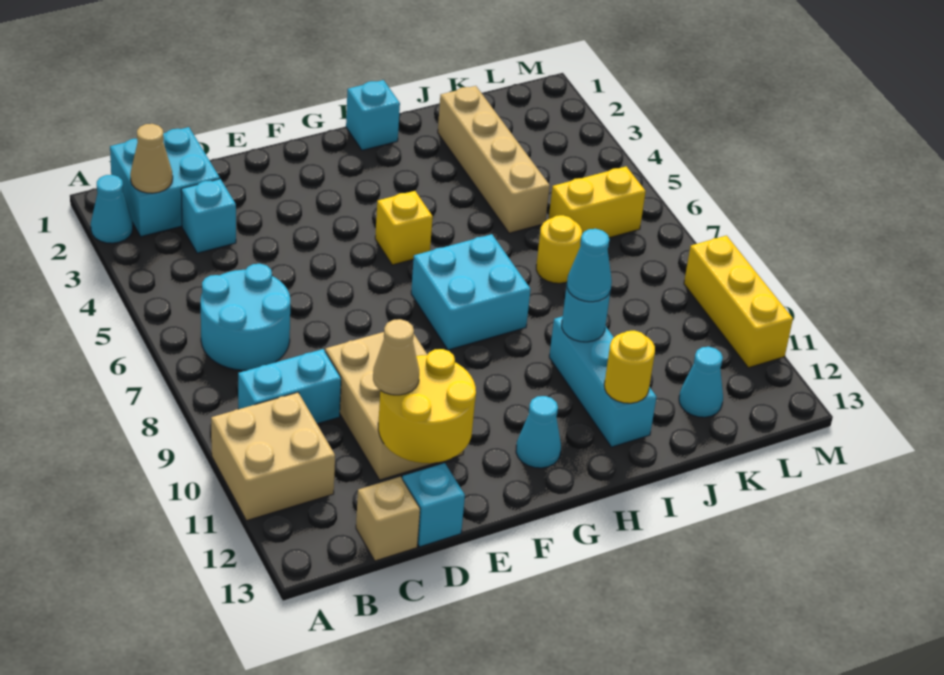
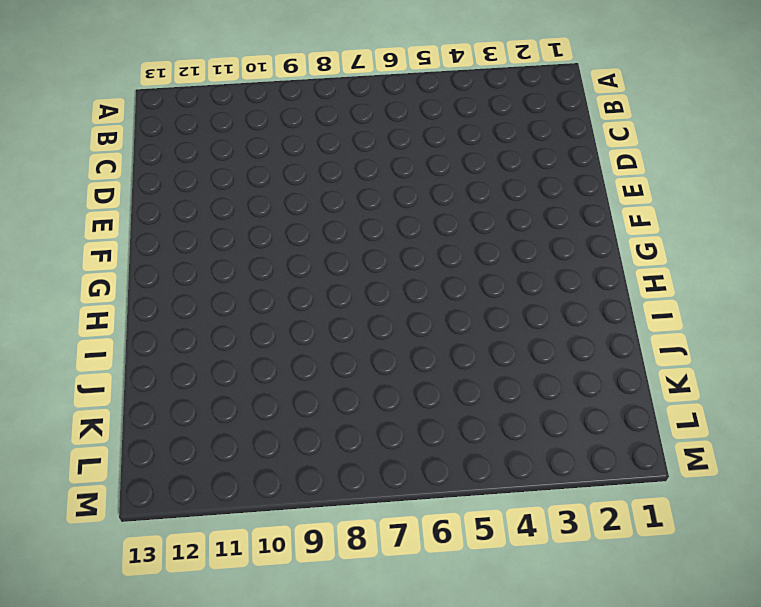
none -> cyan cone A2 level 1
none -> tan brick A10:B11 level 1
none -> cyan brick B1:C2 level 1

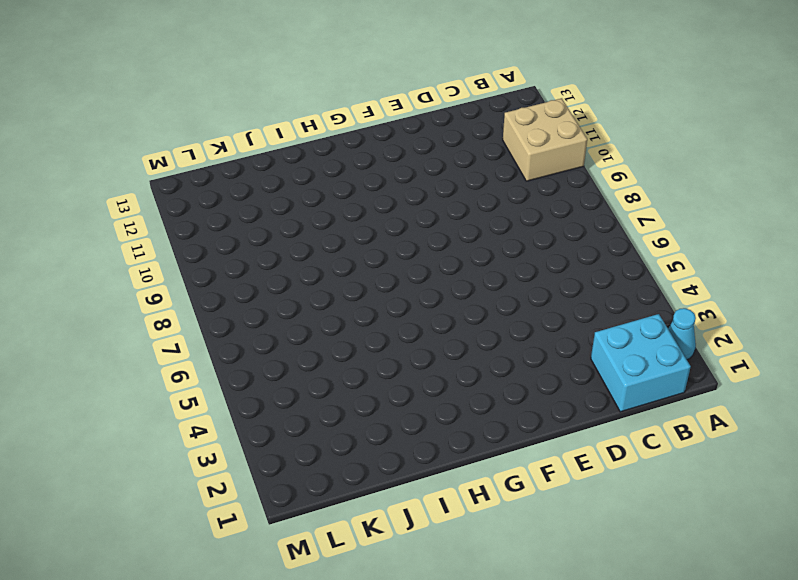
none -> cyan round brick B6:C7 level 1
none -> cyan brick B9:C9 level 1
none -> cyan brick C3 level 1

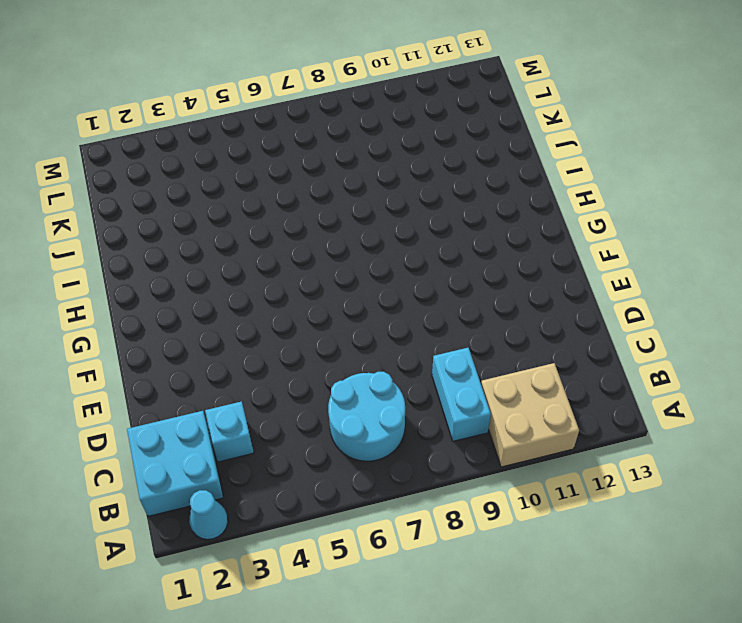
none -> tan brick C13 level 1
none -> tan brick D9:E11 level 1
none -> cyan brick D13 level 1

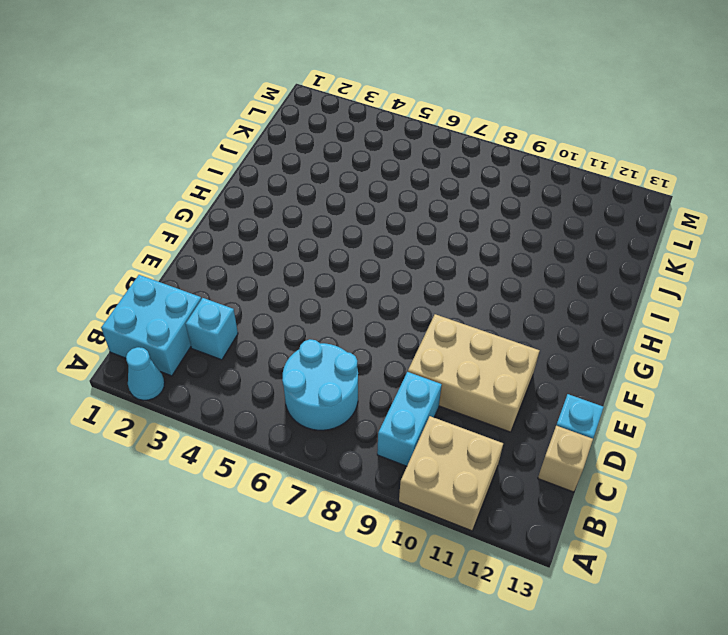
none -> yellow brick G5 level 1
none -> cyan brick G7:H8 level 1
none -> cyan cone G12 level 1

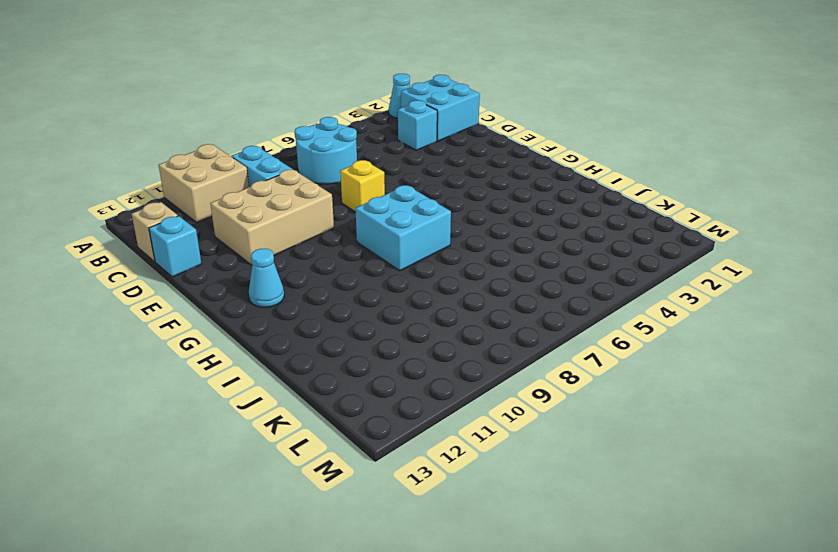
yellow brick E7 level 1 -> yellow brick G5 level 1
none -> cyan brick H1 level 1
none -> cyan brick I10:I12 level 1
none -> tan brick J2:J5 level 1

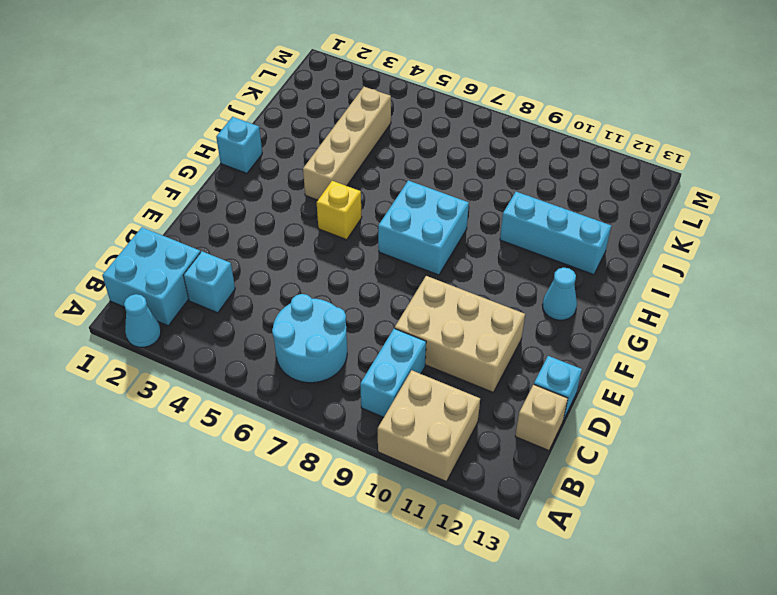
tan brick H4:K4 level 1 -> tan brick J2:J5 level 1
none -> yellow round brick J7 level 1
none -> yellow brick K6:L6 level 1
none -> cyan cone K12 level 1

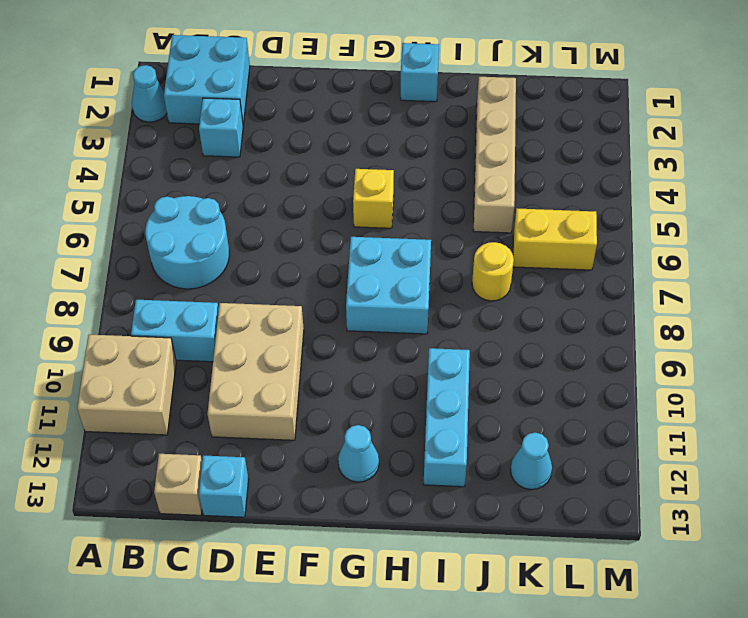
none -> yellow brick M9:M11 level 1
none -> tan cone B2 level 2
none -> yellow round brick D11:E12 level 2

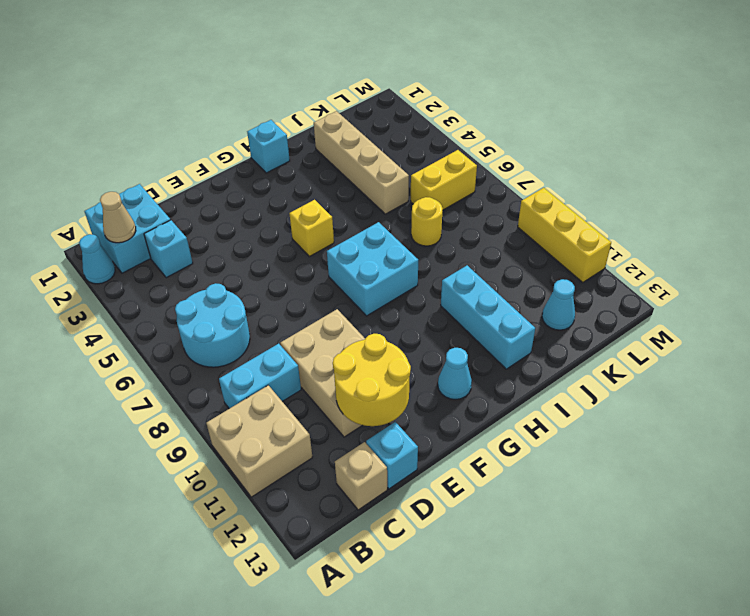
none -> cyan round brick I10 level 2
none -> yellow round brick I12 level 2
none -> tan cone D11 level 3

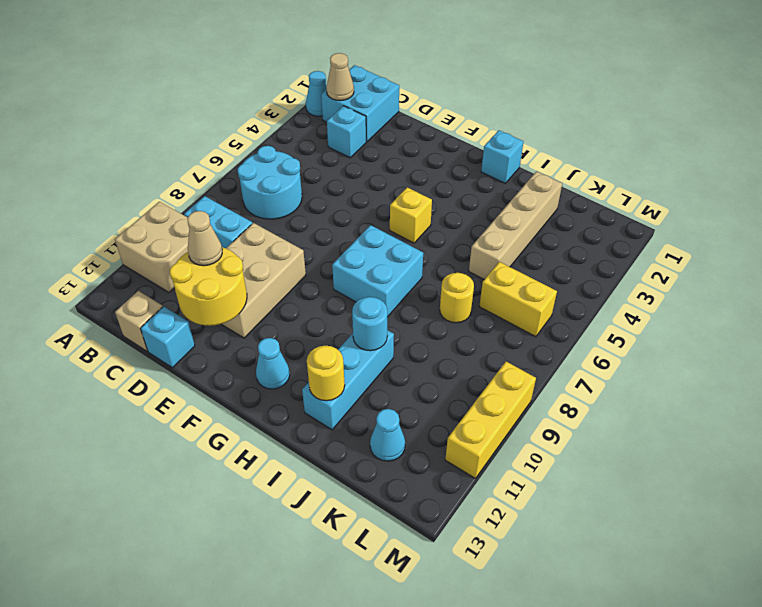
none -> cyan cone I10 level 3

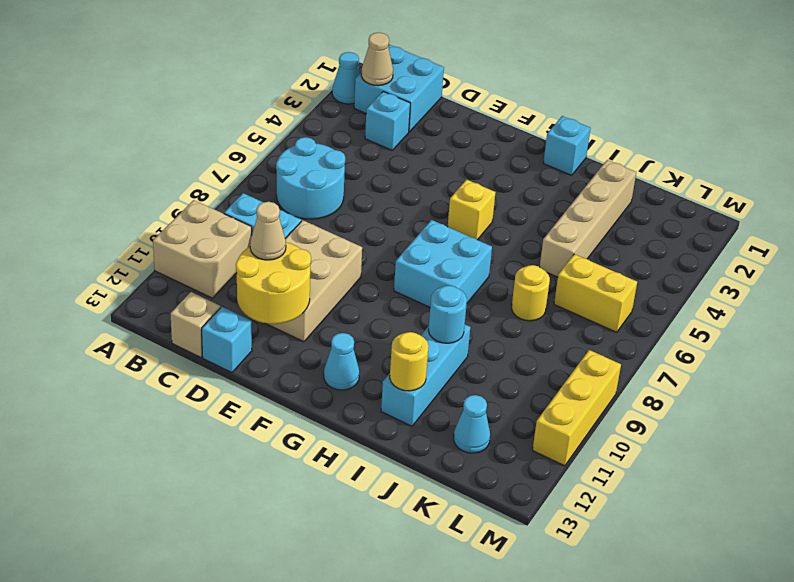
none -> cyan cone I10 level 3

